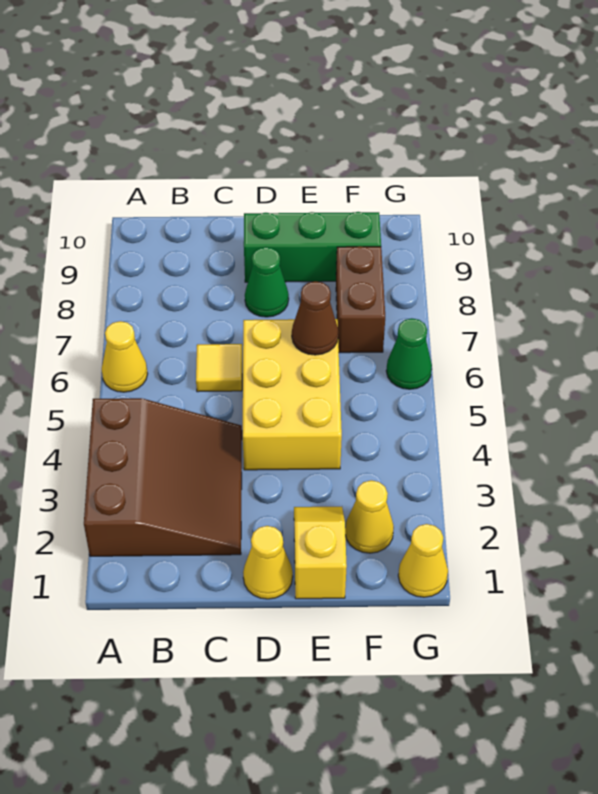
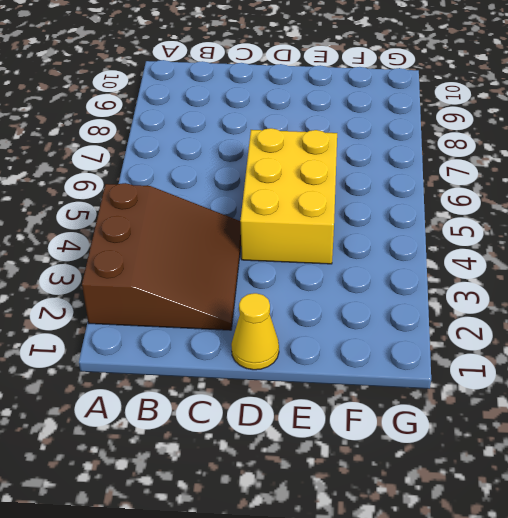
none -> yellow cone A6 level 1
none -> yellow tile C6 level 1
none -> green cone D8 level 1

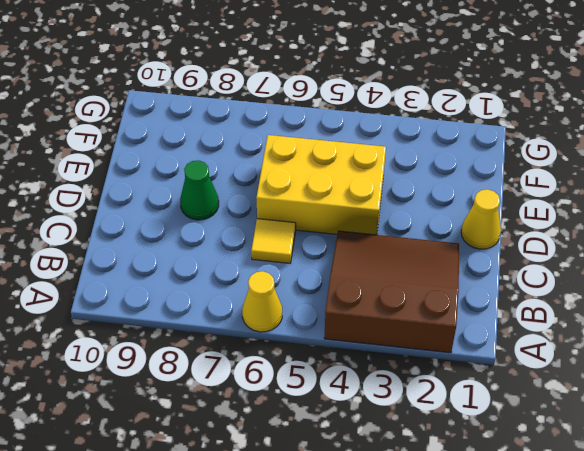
none -> green brick D9:F9 level 1
none -> yellow slope E1:E2 level 1 top 1
none -> yellow cone F2 level 1

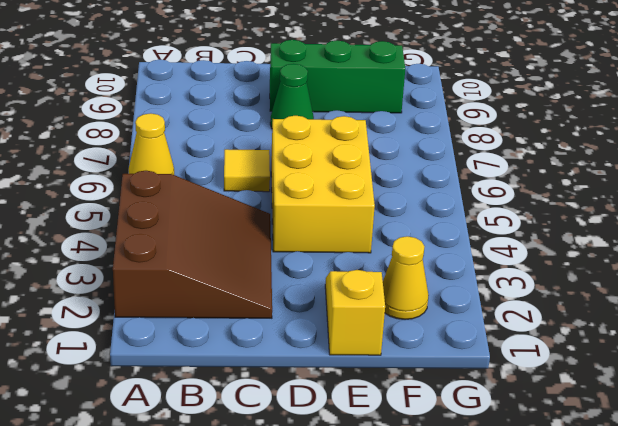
none -> yellow cone D1 level 1
none -> brown brick F7:F8 level 1
none -> yellow cone G1 level 1

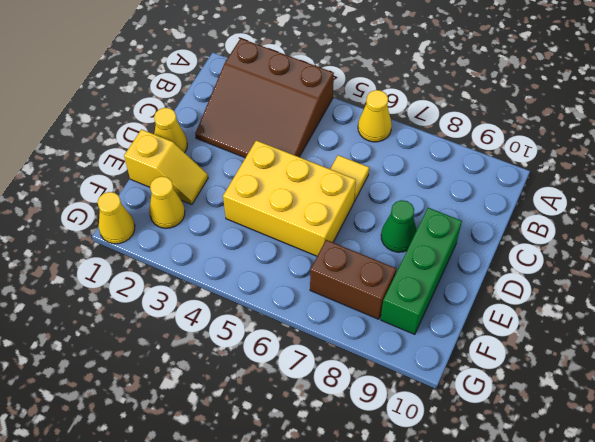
none -> green cone G6 level 1
none -> brown cone E6 level 2

